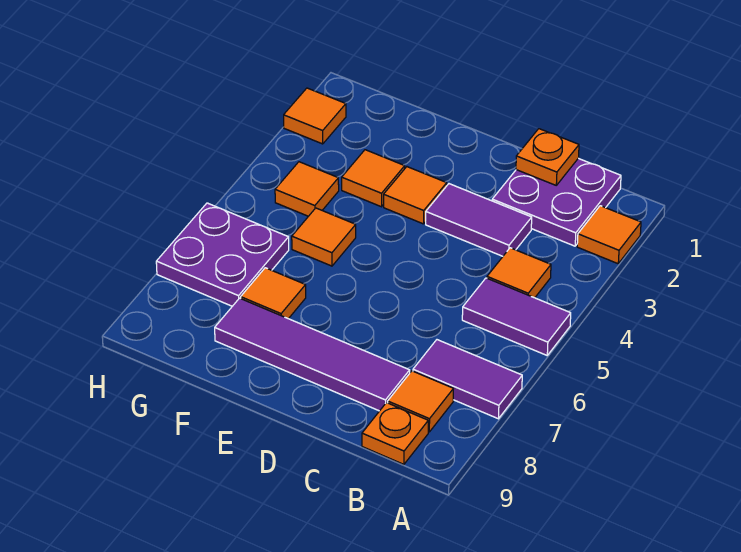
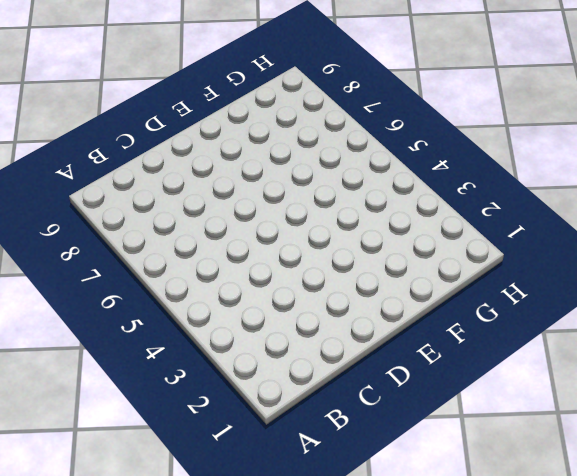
none -> orange tile A2 level 1
none -> purple tile A5:B5 level 1
none -> purple tile A7:B7 level 1

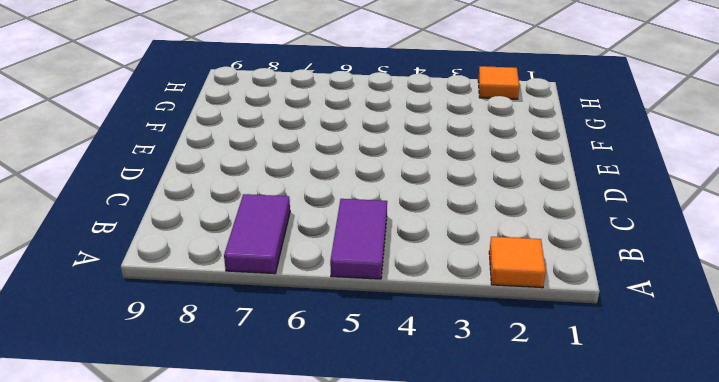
none -> purple plate B1:C2 level 1
none -> orange tile B4 level 1
none -> orange tile B8 level 1

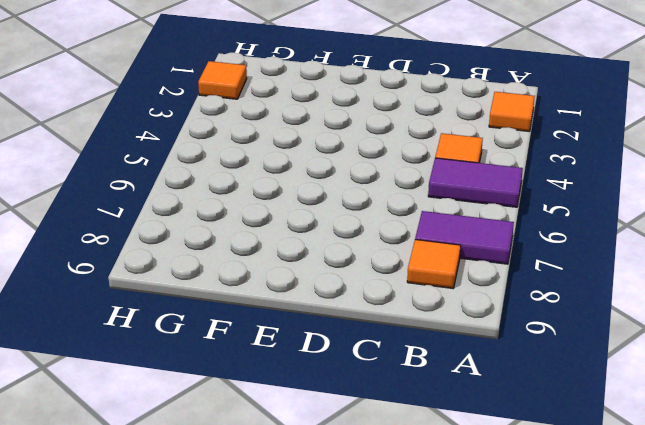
none -> purple plate B1:C2 level 1
none -> orange plate B9 level 1
none -> purple tile C3:D3 level 1

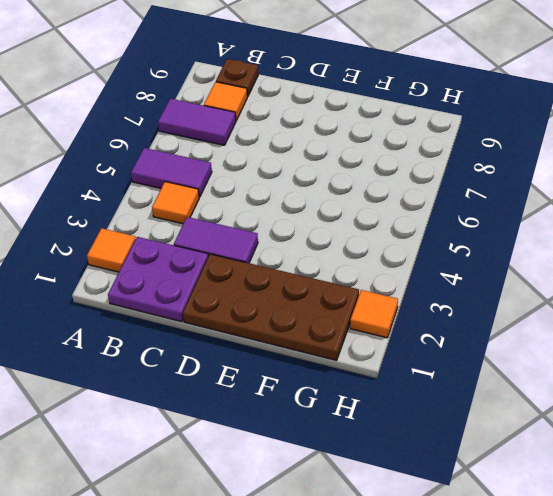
brown plate B9 level 1 -> orange plate B9 level 1
brown plate D1:G2 level 1 -> none
none -> purple tile C8:F8 level 1
none -> orange tile E3 level 1
none -> orange tile F3 level 1

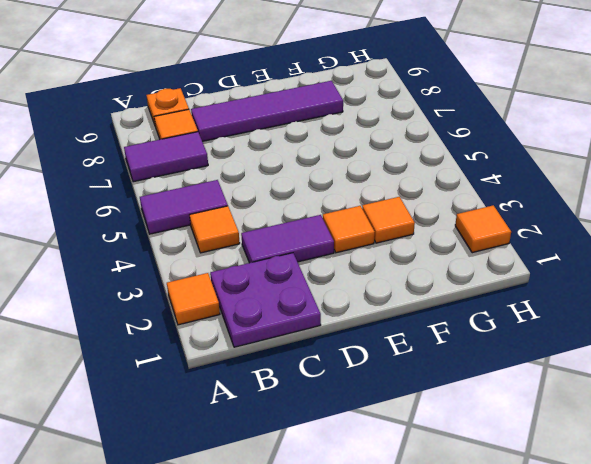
none -> orange tile F5 level 1
none -> orange tile F7 level 1
none -> orange tile G4 level 1

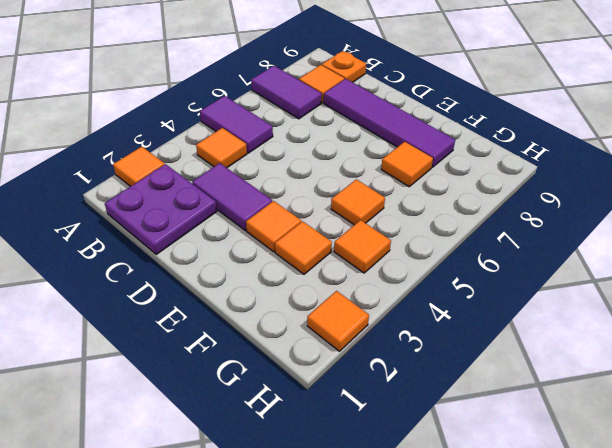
none -> purple plate G6:H7 level 1
none -> orange plate C1 level 2

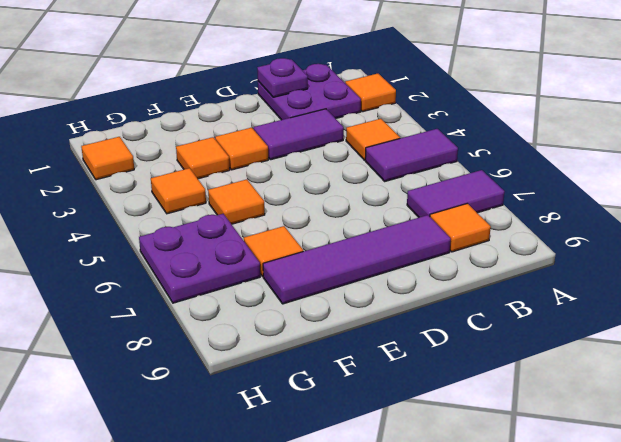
purple plate C1 level 2 -> orange plate C1 level 2
none -> orange plate B9 level 1

